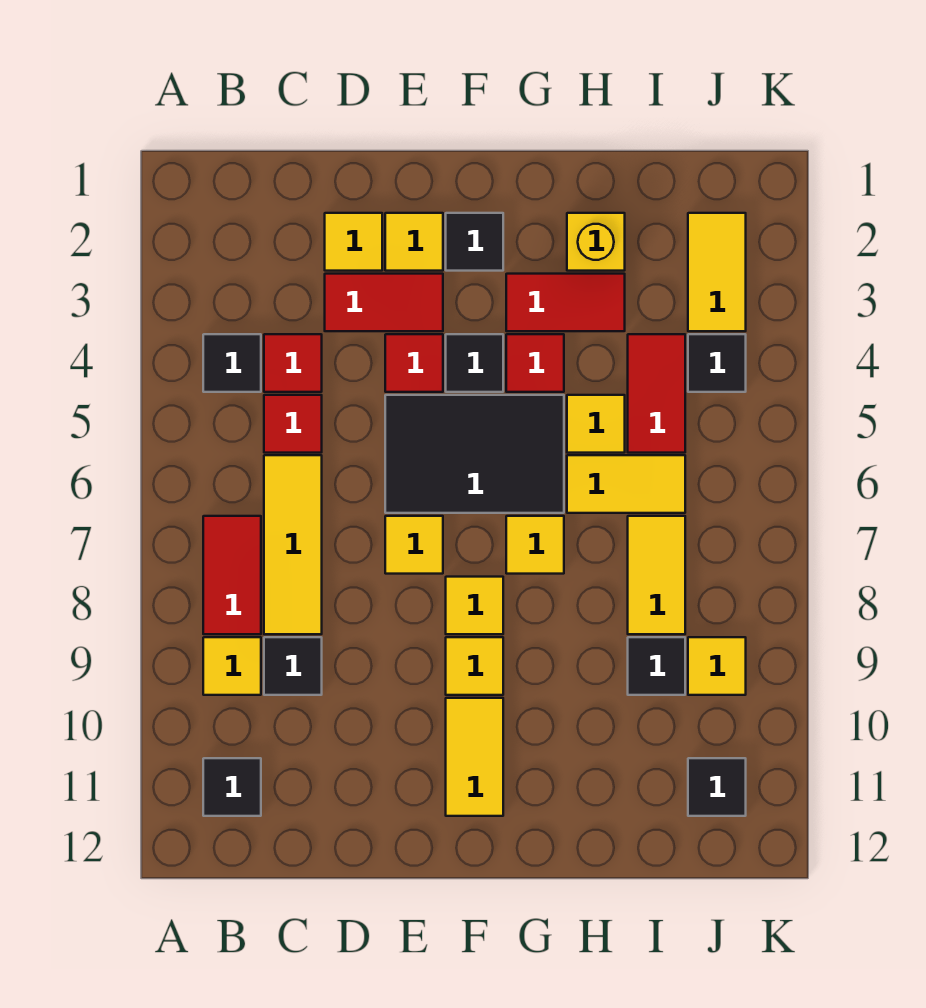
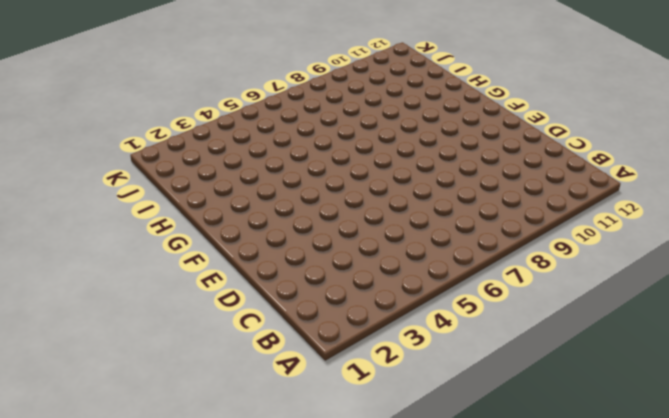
none -> black tile B4 level 1
none -> red tile B7:B8 level 1
none -> yellow tile B9 level 1
none -> black tile B11 level 1

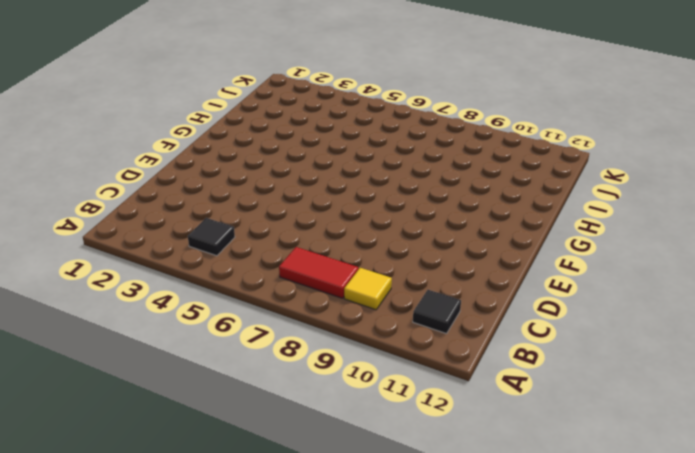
none -> red tile C4 level 1
none -> red tile C5 level 1
none -> yellow tile C6:C8 level 1
none -> black tile C9 level 1

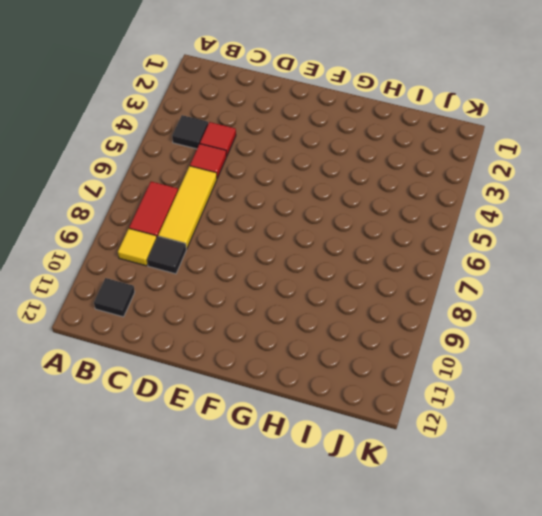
none -> yellow tile D2 level 1
none -> red tile D3:E3 level 1
none -> yellow tile E2 level 1
none -> red tile E4 level 1

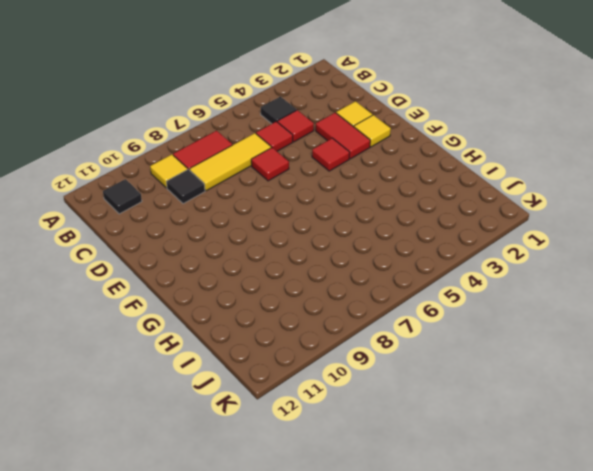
red tile D6 level 1 -> red tile G4 level 1
none -> black tile E5:G6 level 1
none -> yellow tile E7 level 1
none -> black tile F2 level 1
none -> black tile F4 level 1

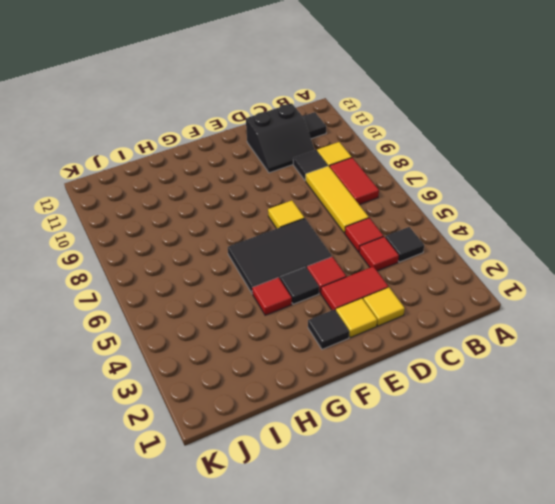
black slope C10:D11 level 1 top 11 -> none
none -> yellow tile F8 level 1
none -> yellow tile F9 level 1
none -> yellow tile F10:F11 level 1
none -> red tile G3:H3 level 1

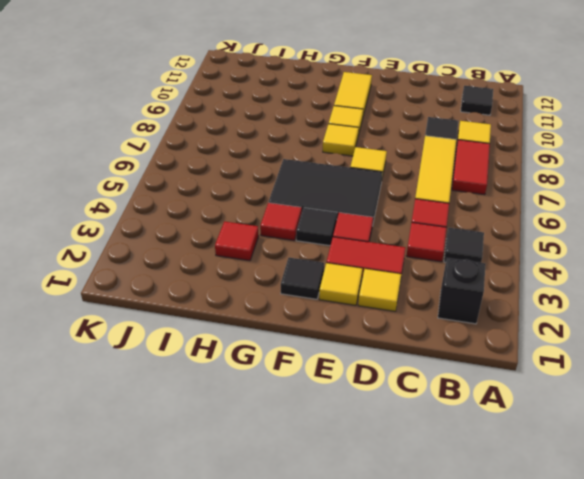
black brick B2 level 1 -> none
red tile H3 level 1 -> red tile G3:H3 level 1
none -> yellow tile G7 level 1
none -> yellow brick H2 level 1
none -> yellow tile H5 level 1
none -> yellow tile H6:I6 level 1

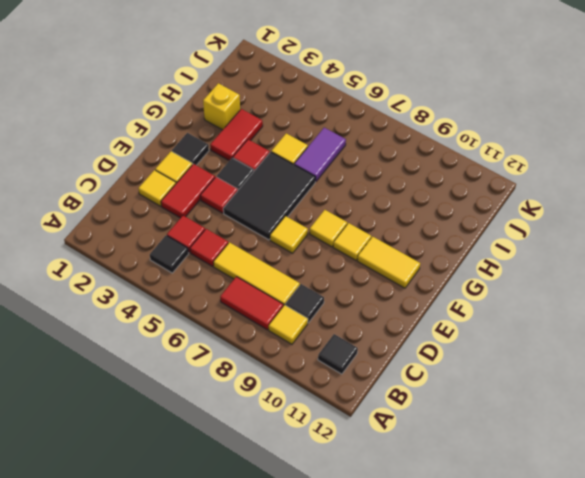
purple tile H6:I6 level 1 -> yellow tile H6:I6 level 1
none -> yellow tile G7 level 1
none -> red tile I4:I5 level 1
none -> yellow tile I7:I8 level 1
none -> black tile I9 level 1

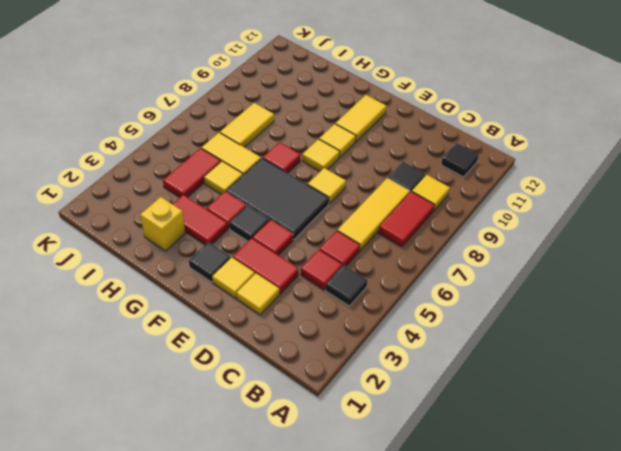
red tile G7 level 1 -> yellow tile G7 level 1
none -> black tile I9 level 1
none -> yellow tile J2:J3 level 1
none -> black tile J4 level 1
none -> yellow tile J9 level 1

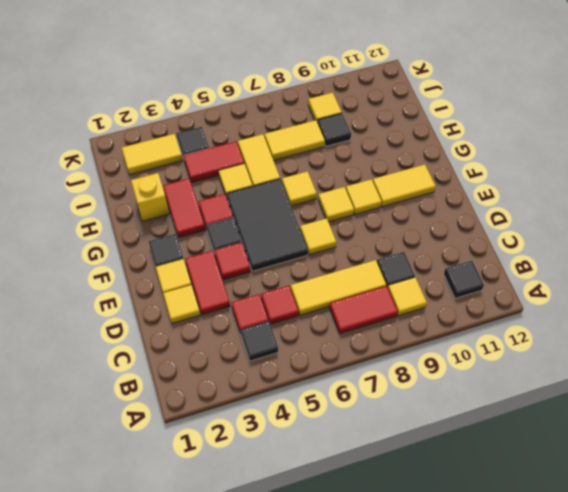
none -> black tile J11 level 1

